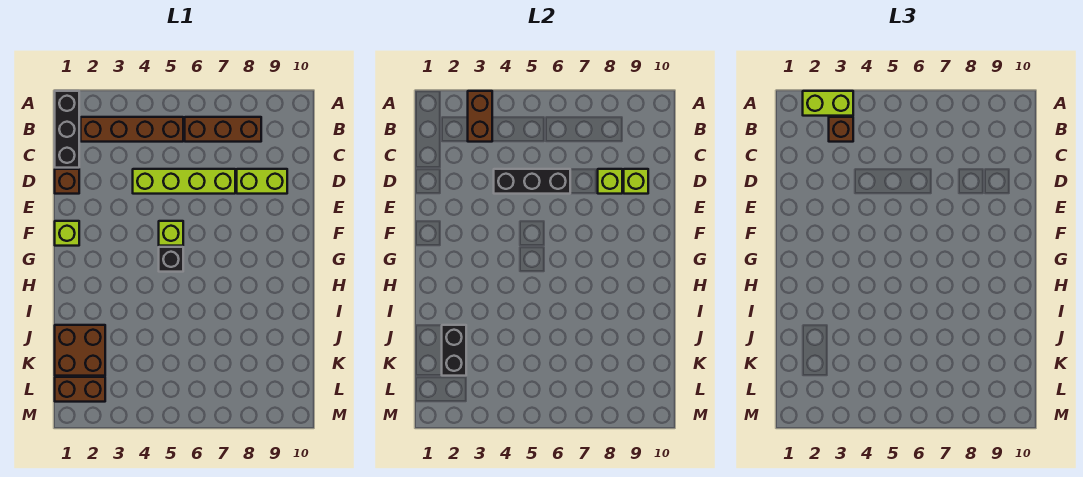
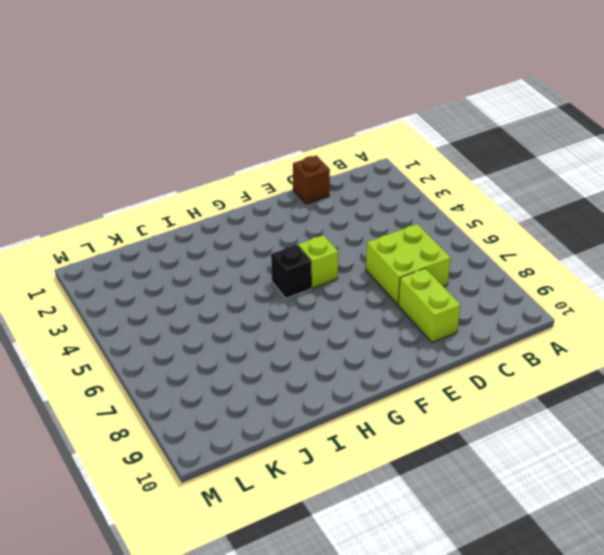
lime brick C6:D7 level 1 -> lime brick D4:D7 level 1
none -> black brick A1:C1 level 1
none -> brown brick B2:B5 level 1
none -> brown brick B6:B8 level 1

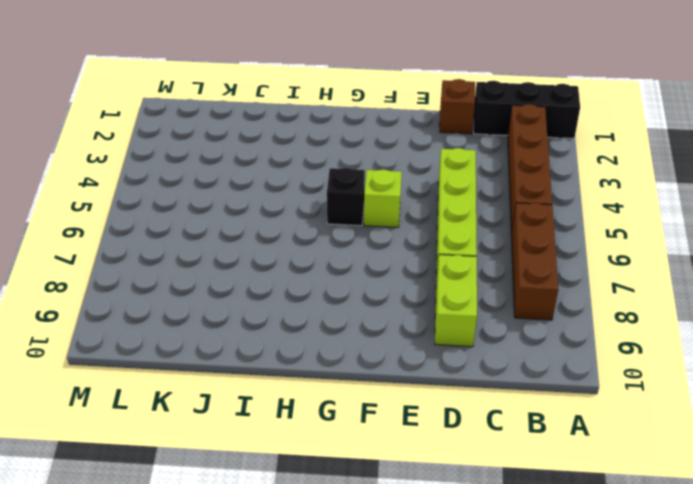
none -> lime brick F1 level 1
none -> brown brick J1:K2 level 1
none -> brown brick L1:L2 level 1

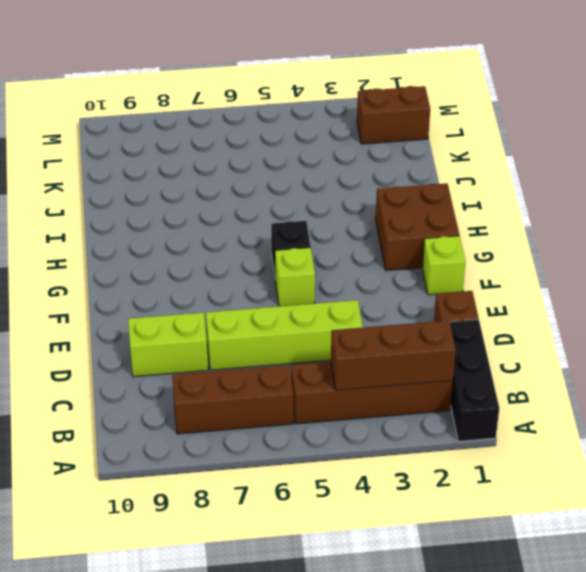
brown brick B2:B4 level 2 -> brown brick A3:B3 level 2
brown brick G1:H2 level 1 -> brown brick J1:K2 level 1
none -> black brick D4:D6 level 2
none -> lime brick D8 level 2
none -> lime brick D9 level 2

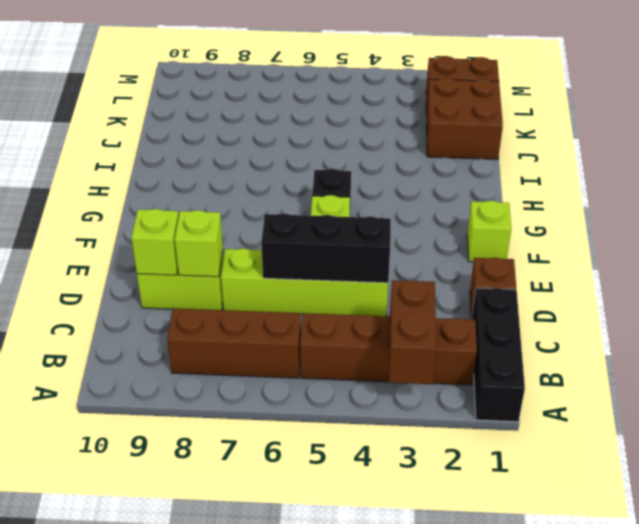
none -> black brick J2:K2 level 2
none -> lime brick A2:A3 level 3
none -> brown brick B3 level 3

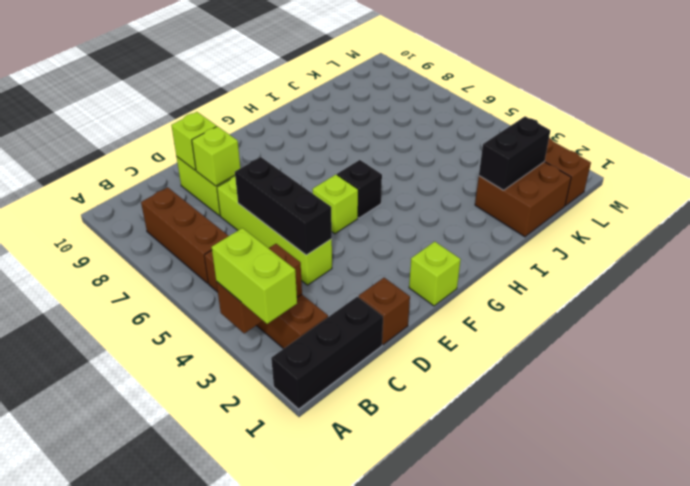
none -> brown brick B3 level 3

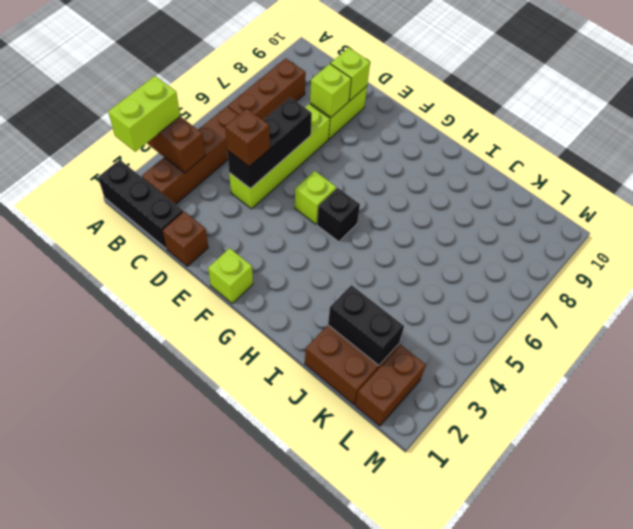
brown brick D4 level 3 -> brown brick B3 level 3

